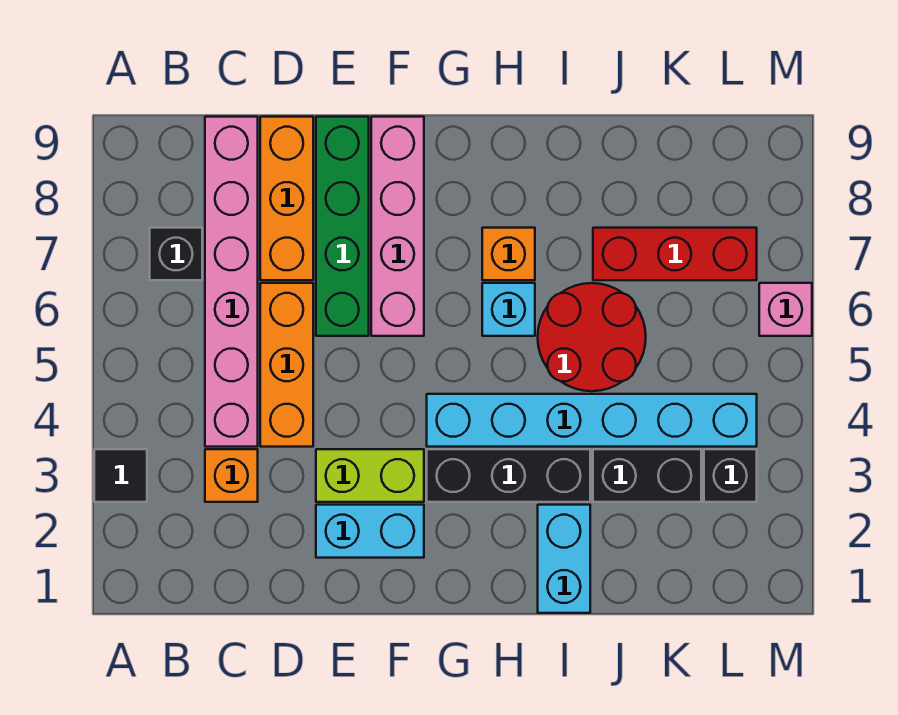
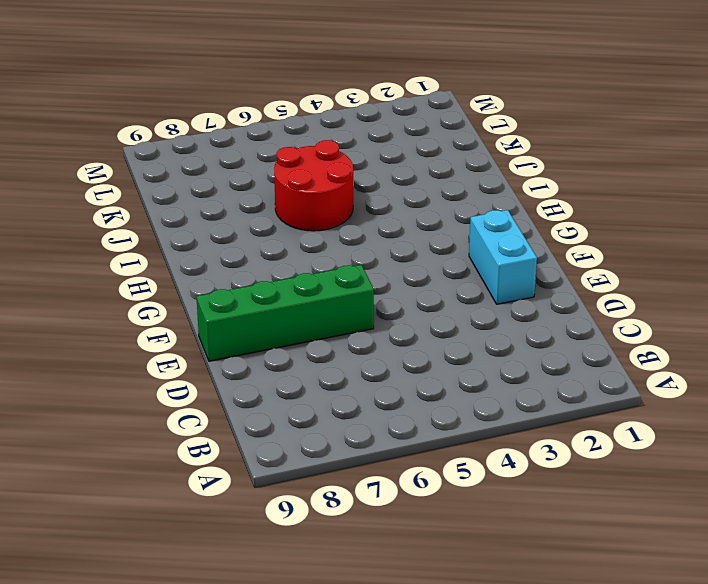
none -> black tile A3 level 1
none -> black brick B7 level 1
none -> orange brick C3 level 1

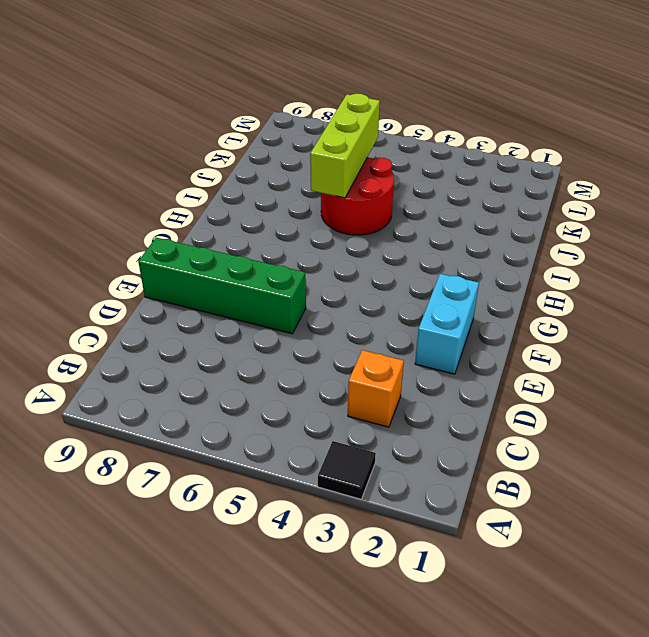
lime brick I6:K6 level 2 -> none
none -> black brick B7 level 1
none -> pink brick C4:C9 level 1
none -> orange brick D4:D6 level 1

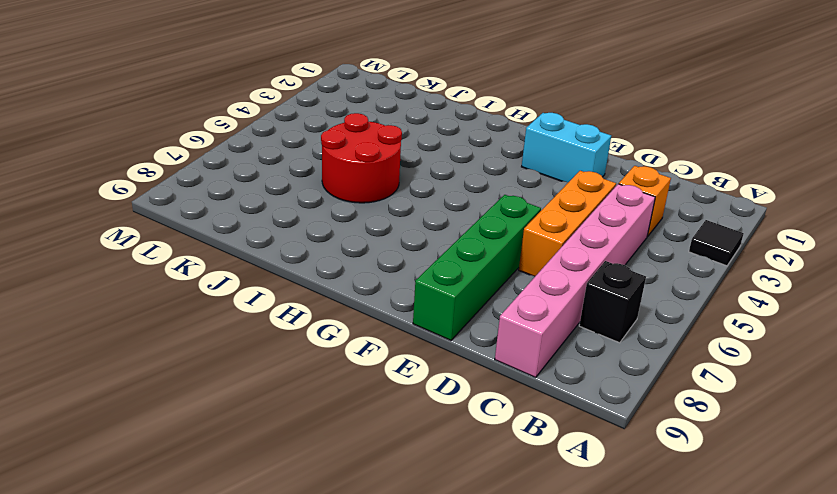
none -> orange brick D7:D9 level 1
none -> lime brick E3:F3 level 1
none -> pink brick F6:F9 level 1

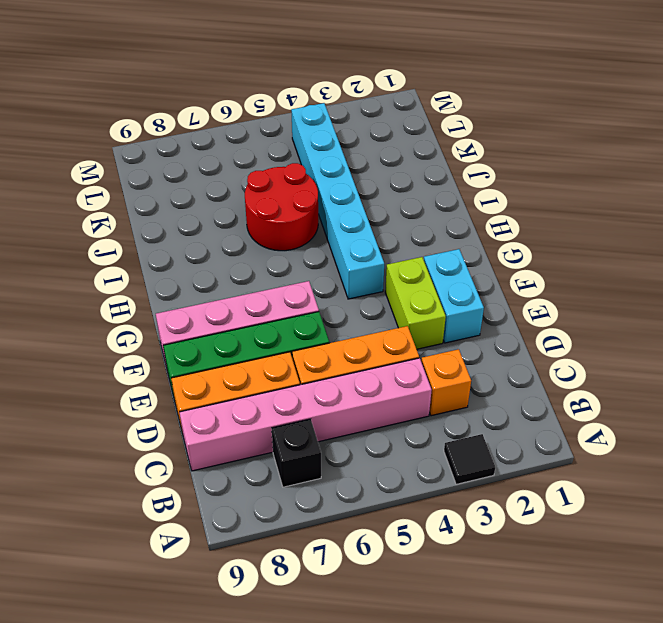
none -> black brick G3:I3 level 1
none -> cyan brick H6 level 1
none -> orange brick H7 level 1

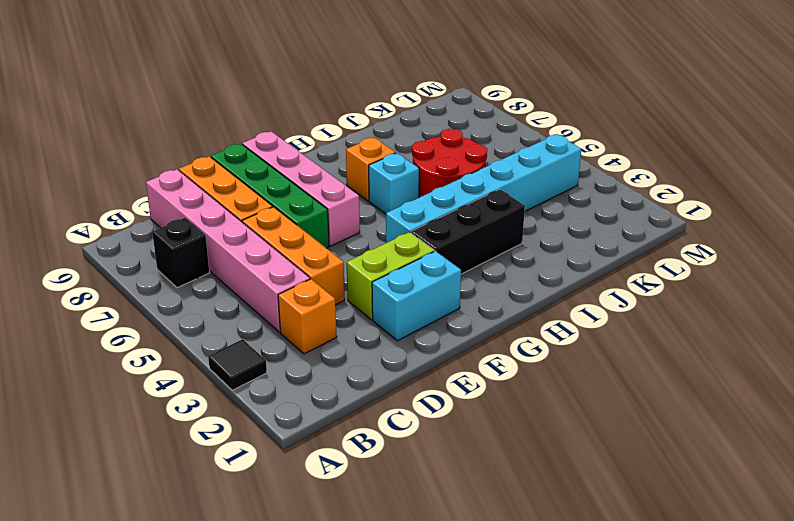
none -> cyan brick I1:I2 level 1
none -> black brick J3:K3 level 1
none -> red brick J7:L7 level 1

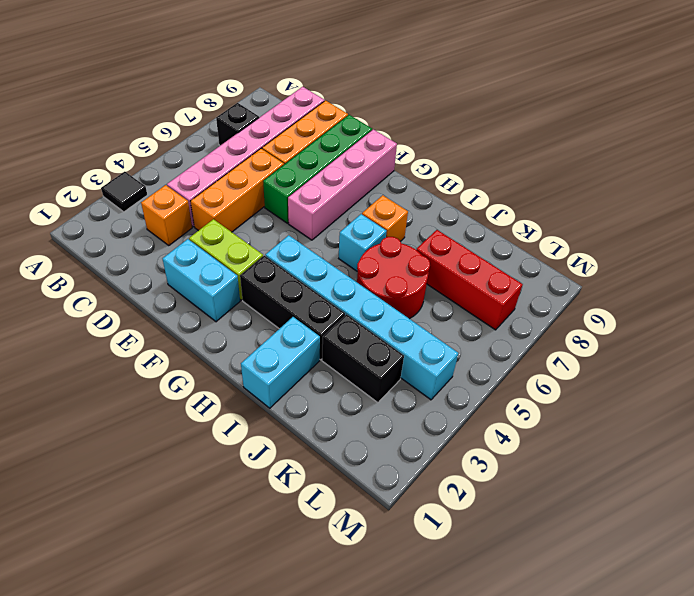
none -> black brick L3 level 1
none -> pink brick M6 level 1

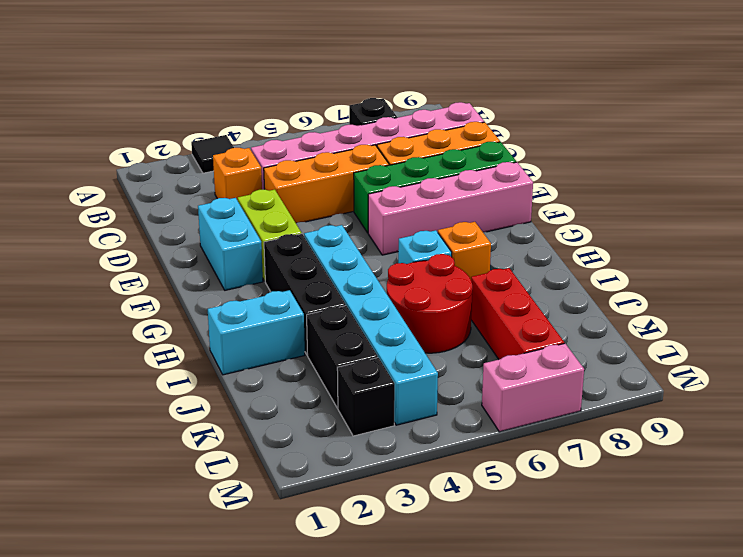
pink brick M6:M7 level 1 -> pink brick M6 level 1

